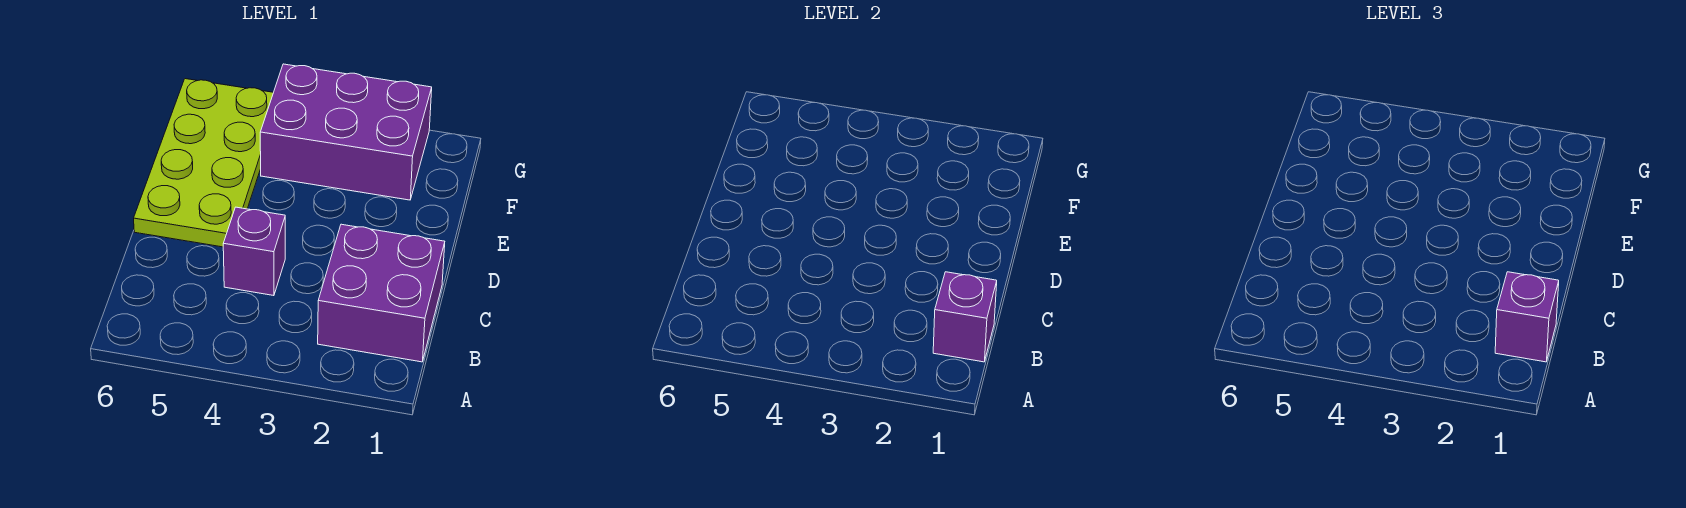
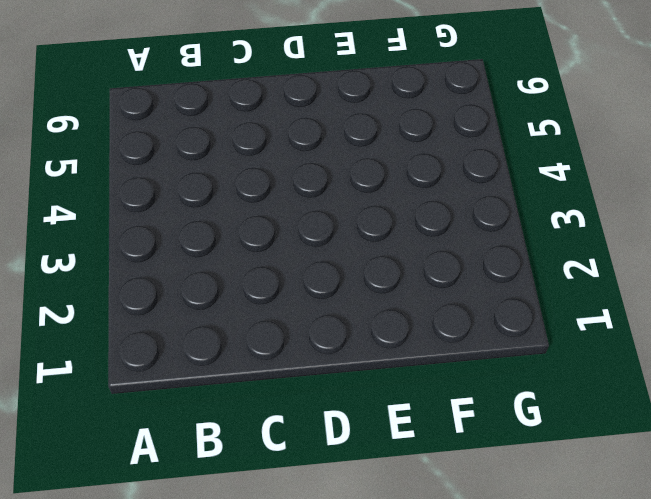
none -> purple brick B1:C2 level 1
none -> purple brick C4 level 1

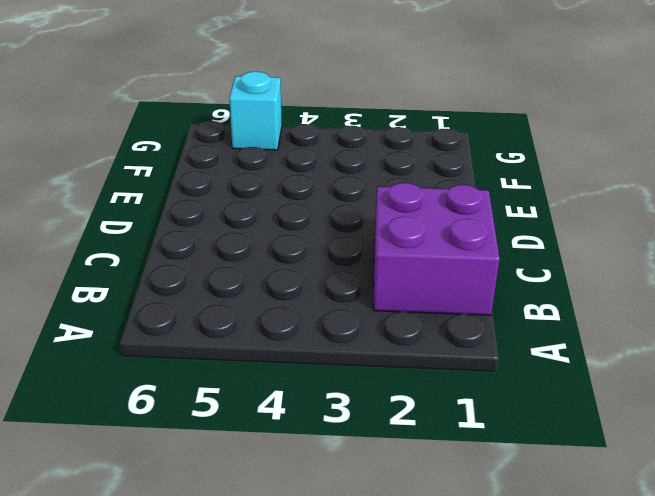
cyan brick G5 level 1 -> lime plate D5:G6 level 1
none -> purple brick C4 level 1
none -> purple brick F2:G4 level 1

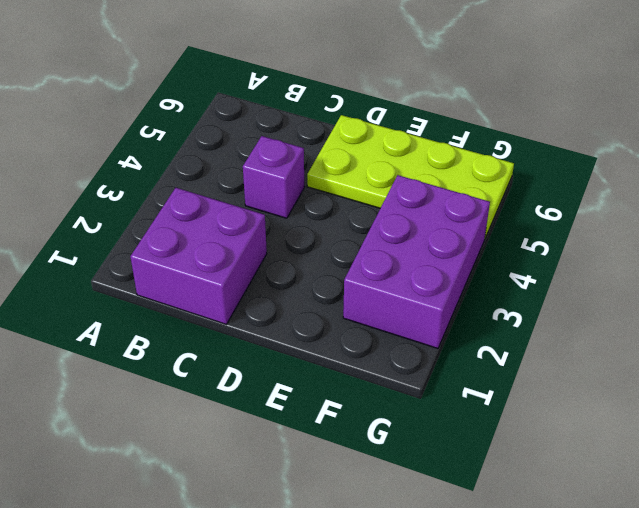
none -> purple brick B1 level 2
none -> purple brick B1 level 3

